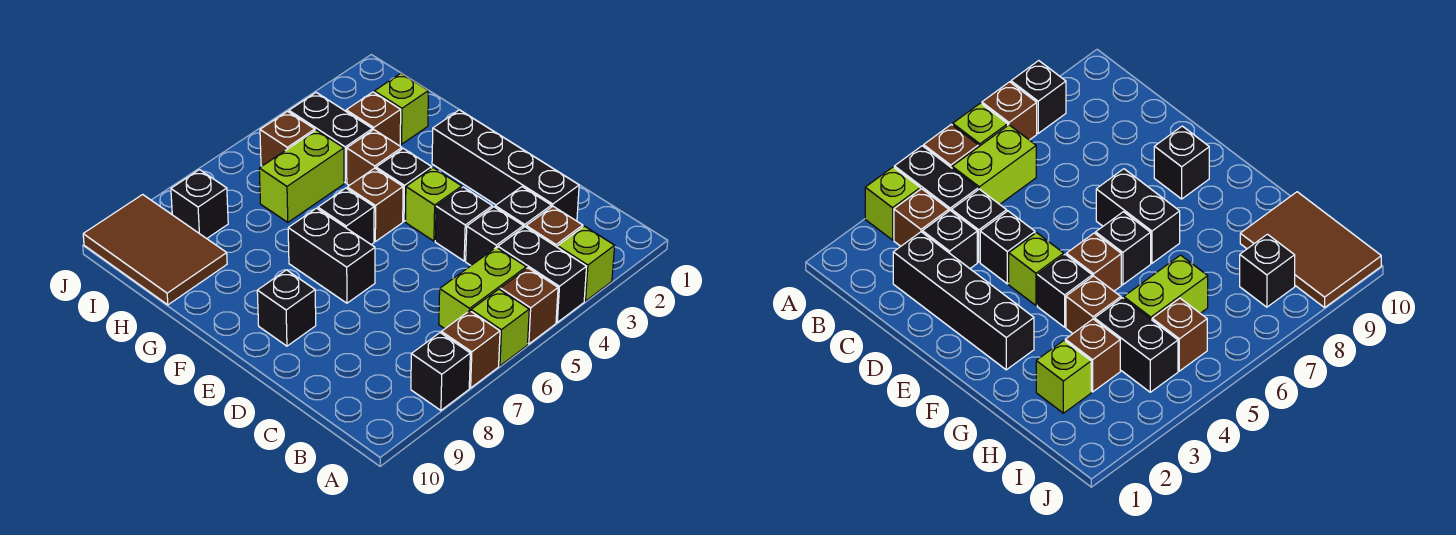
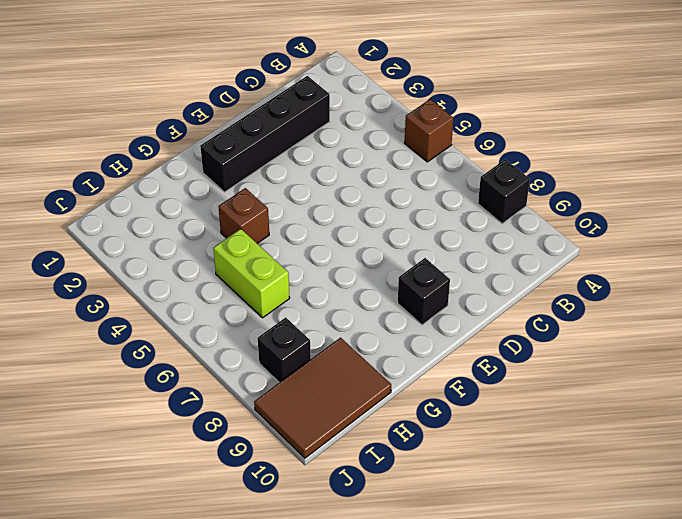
none -> lime brick A3 level 1
none -> black brick A4:B4 level 1
none -> lime brick A6 level 1

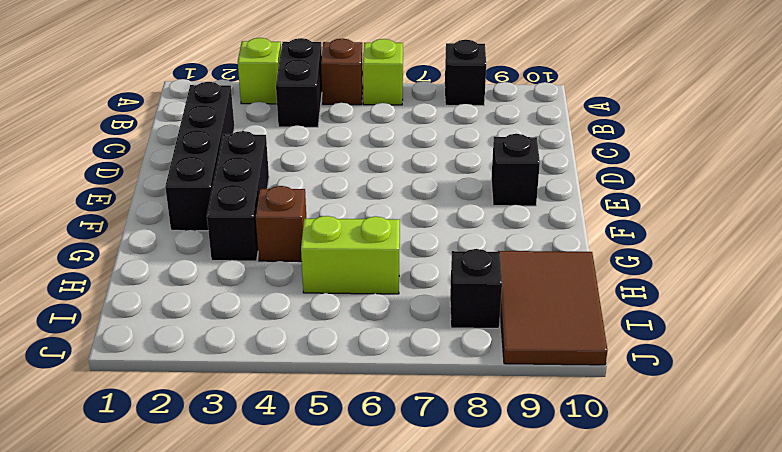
black brick E3:G3 level 1 -> none
none -> brown brick A7 level 1
none -> brown brick B3 level 1
none -> lime brick B5:B6 level 1

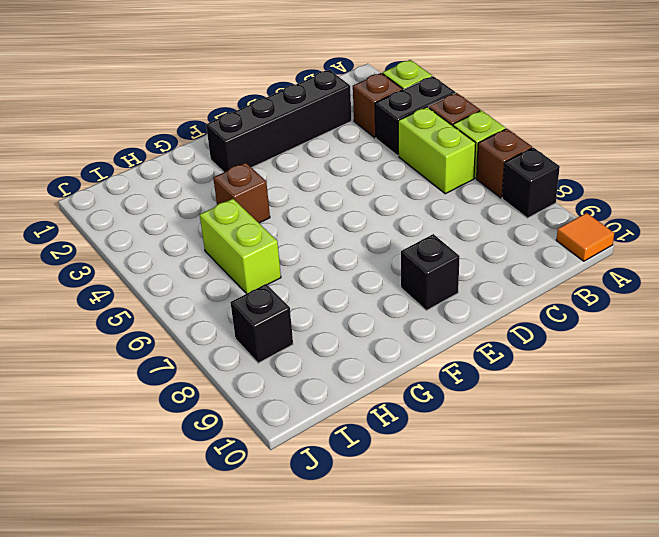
orange tile A10 level 1 -> none
none -> black brick C3 level 1
none -> black brick C4 level 1
none -> black brick D4 level 1

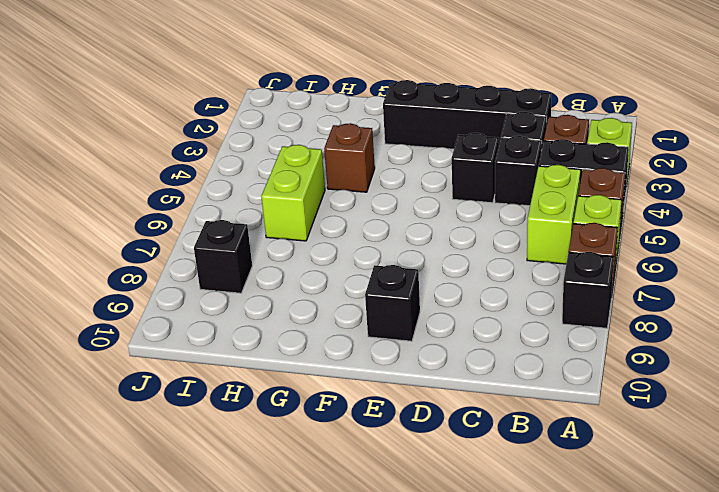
none -> lime brick E4 level 1
none -> black brick E7:F7 level 1
none -> black brick F4 level 1

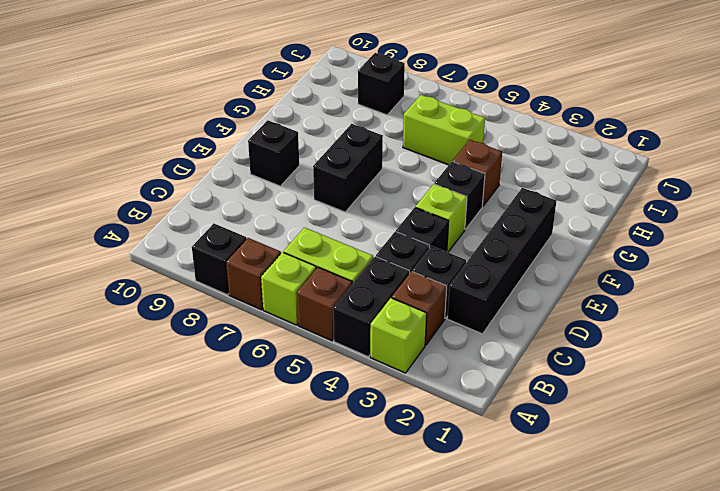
none -> brown brick F5 level 1
none -> black brick F6 level 1
none -> lime brick H2 level 1

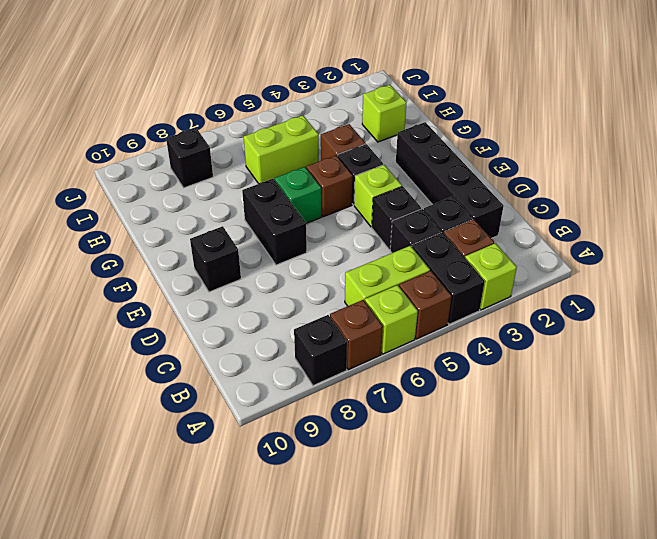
green brick F6 level 1 -> black brick F6 level 1
none -> brown brick H3 level 1
none -> black brick H4:I4 level 1
none -> brown tile H9:J10 level 1

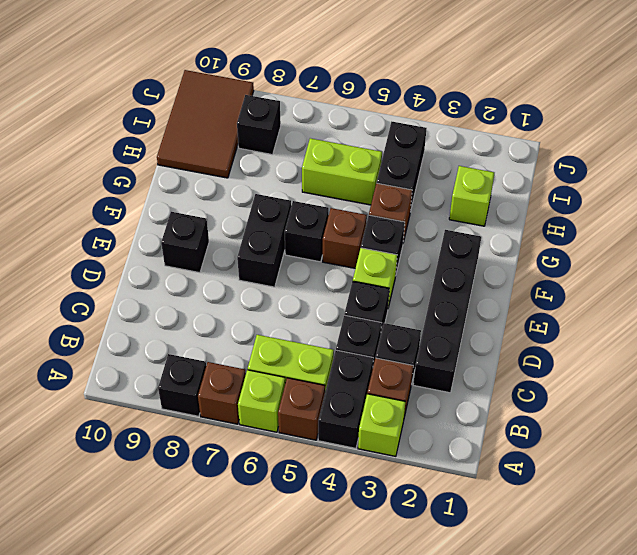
none -> brown brick H3 level 1
none -> brown brick I5 level 1

